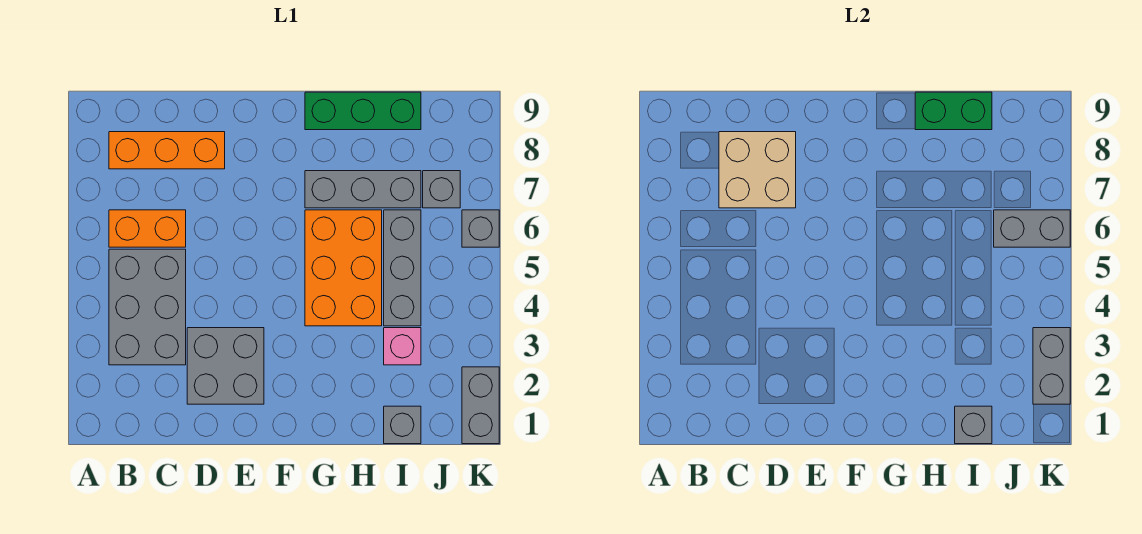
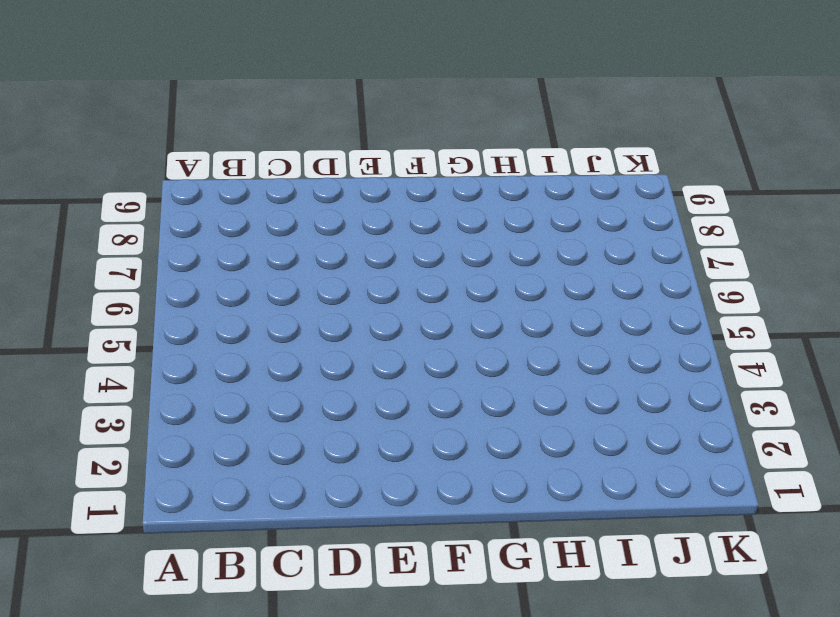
none -> grey brick B3:C5 level 1
none -> orange brick B6:C6 level 1
none -> orange brick B8:D8 level 1

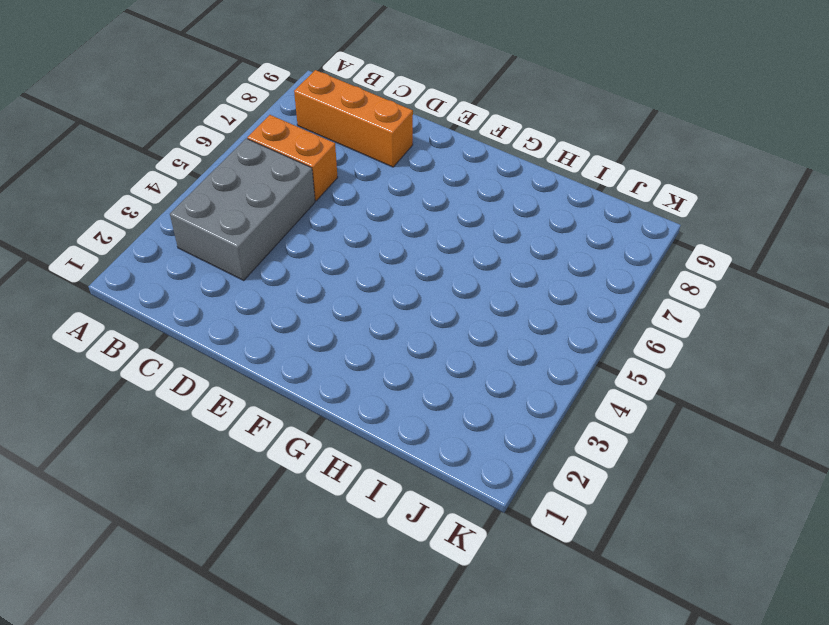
none -> grey brick D2:E3 level 1
none -> orange brick G4:H6 level 1
none -> grey brick G7:I7 level 1

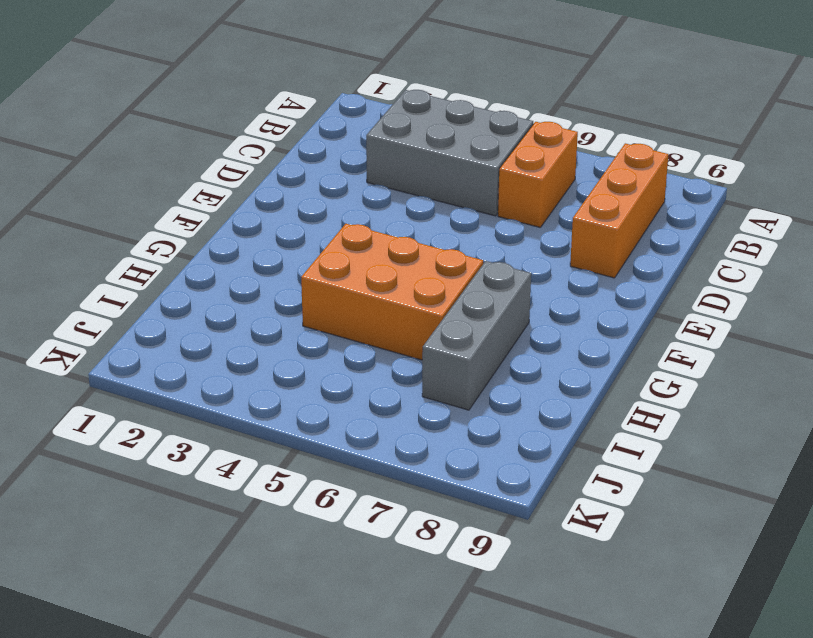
none -> grey brick D2:E3 level 1
none -> green brick G9:I9 level 1
none -> grey brick I1 level 1

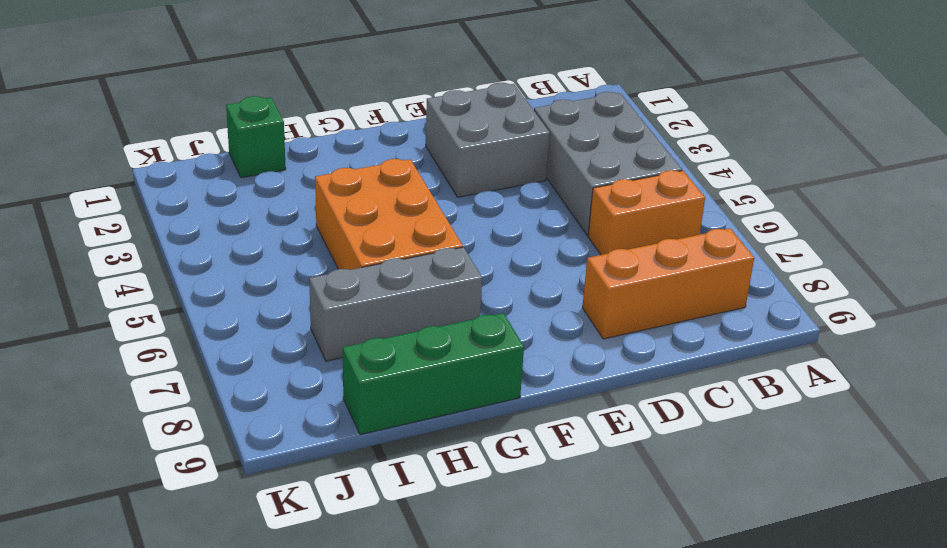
green brick I1 level 1 -> grey brick I1 level 1
none -> pink brick I3 level 1
none -> grey brick I4:I6 level 1
none -> grey brick J7 level 1

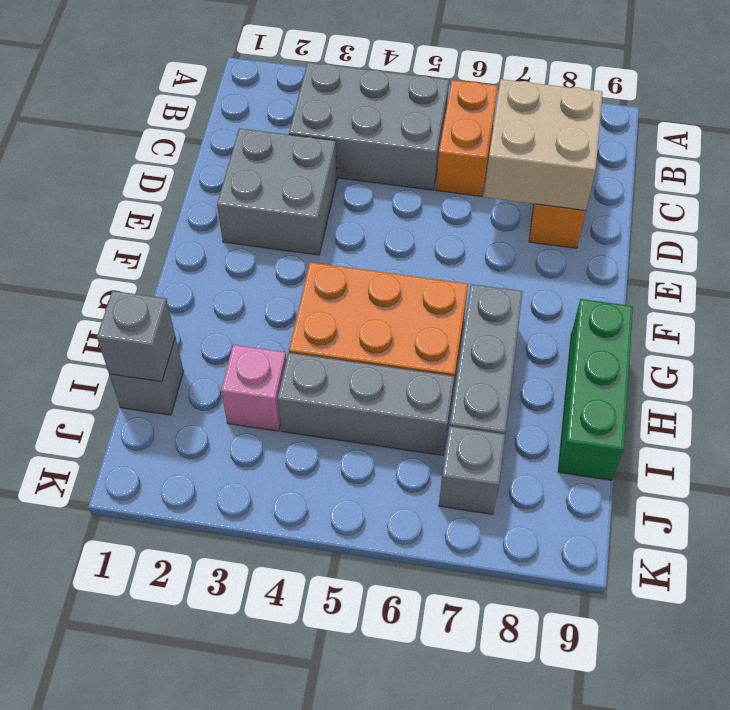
none -> grey brick K1:K2 level 1
none -> grey brick K6 level 1
none -> green brick H9:I9 level 2

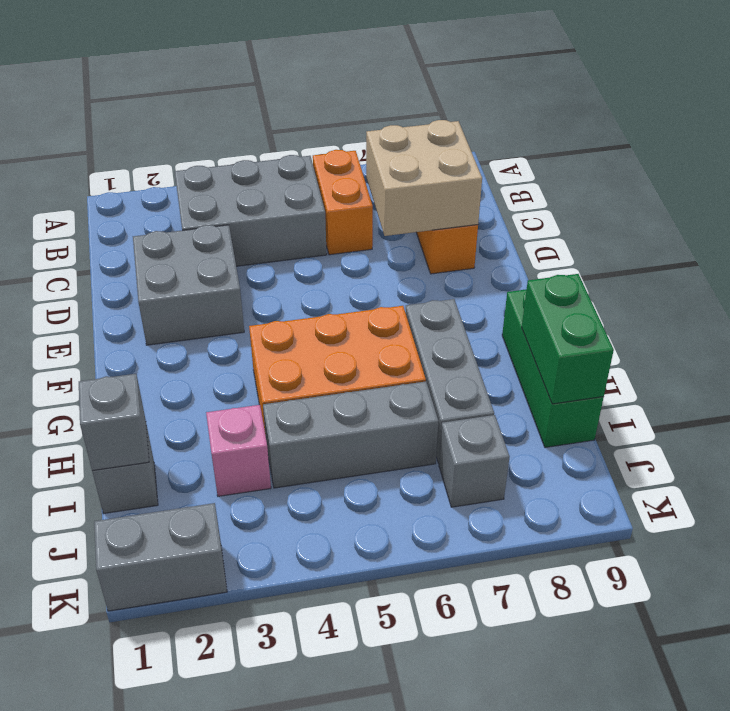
none -> grey brick K6 level 1
none -> grey brick J6:K6 level 2
none -> grey brick K2:K3 level 2

